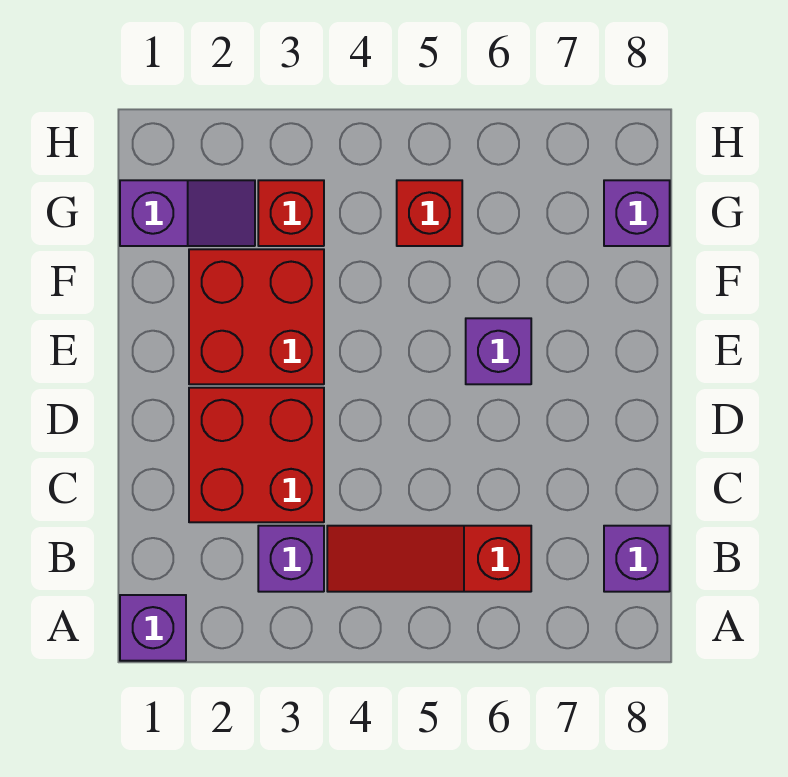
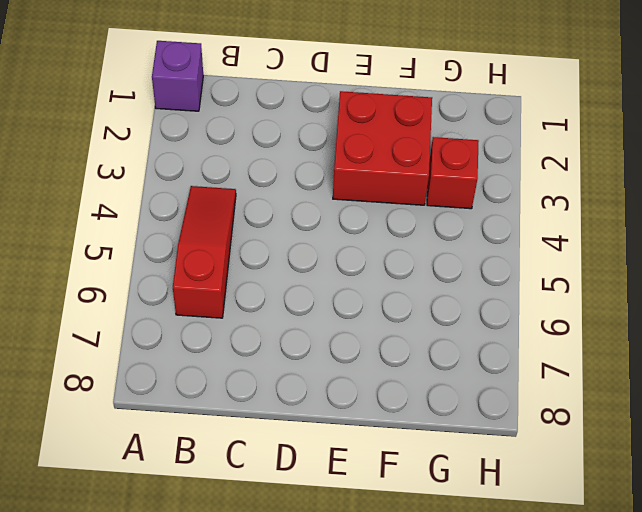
none -> purple brick B3 level 1
none -> purple brick B8 level 1

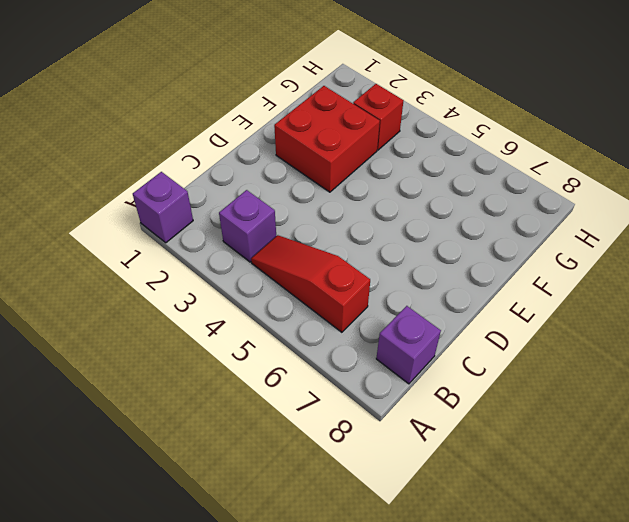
none -> red brick C2:D3 level 1
none -> purple brick E6 level 1

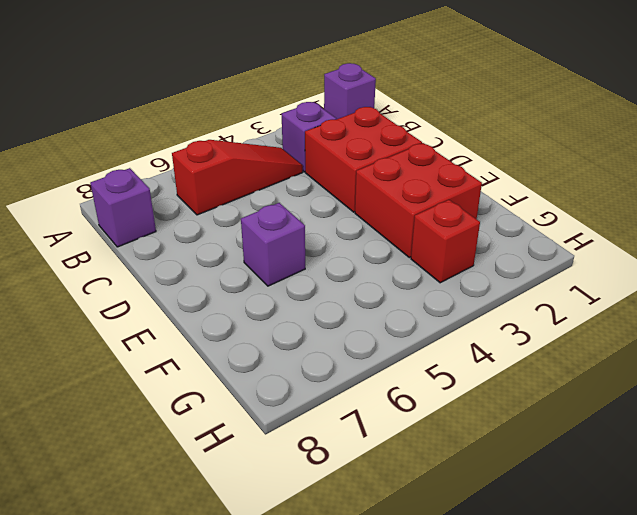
none -> purple slope G1:G2 level 1 top 1
none -> red brick G5 level 1

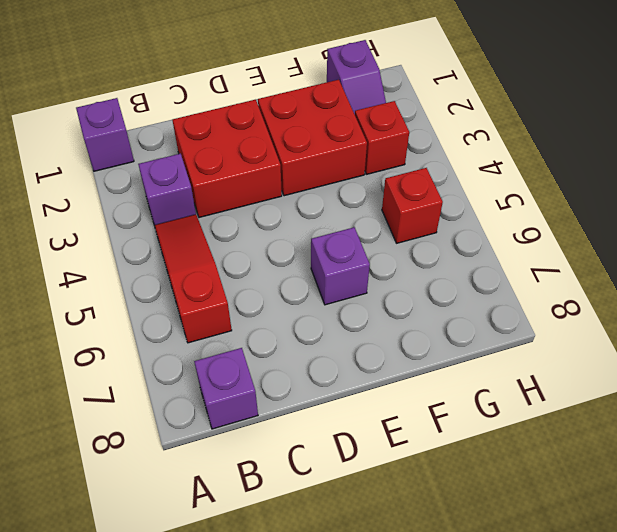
none -> purple brick G8 level 1

